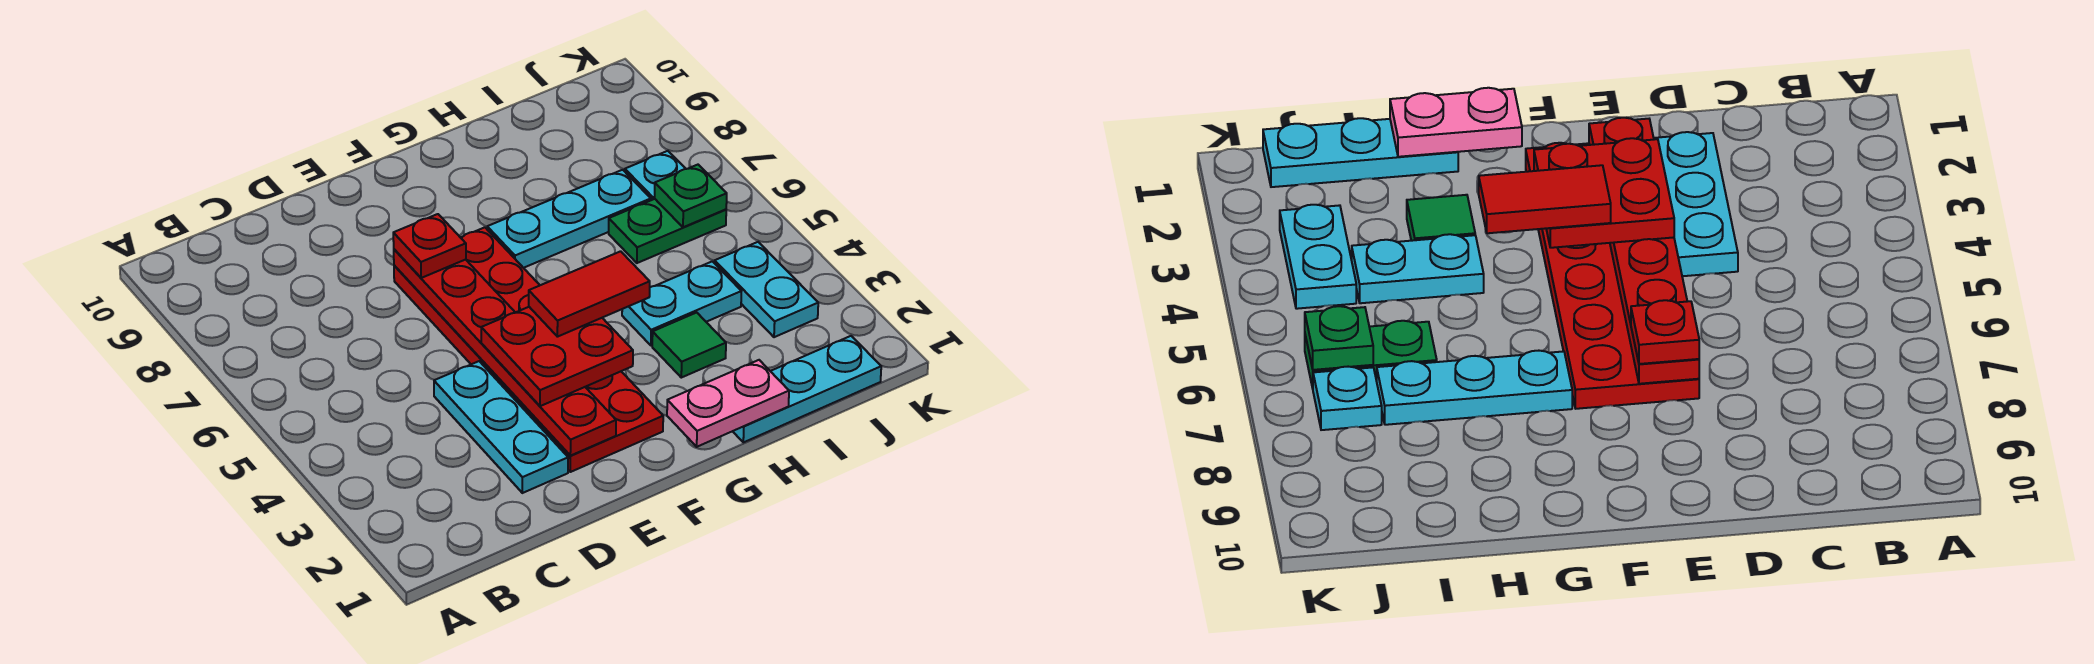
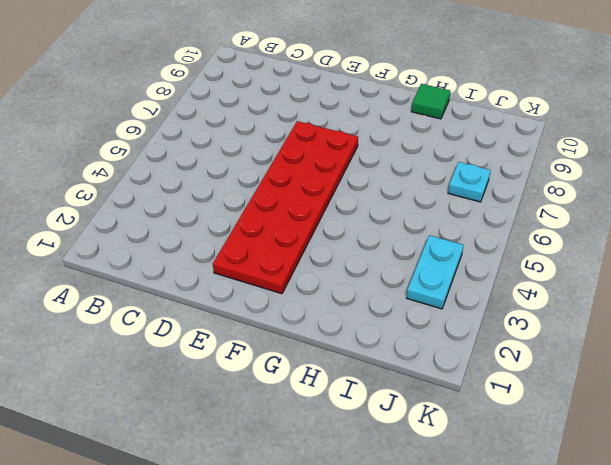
green tile H10 level 1 -> green tile H3 level 1
none -> cyan plate D2:D4 level 1
none -> cyan plate G7:I7 level 1
none -> cyan plate H1:J1 level 1

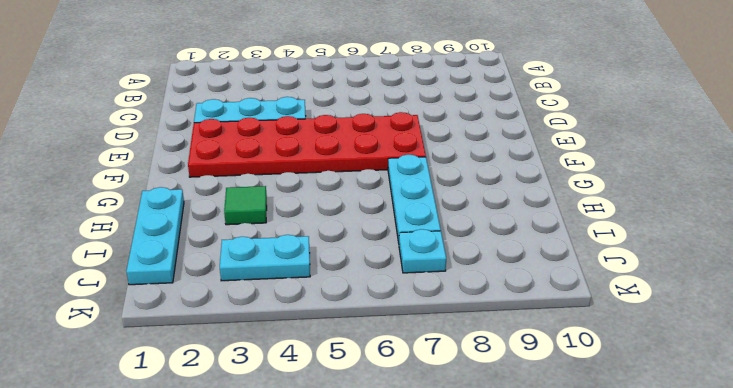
none -> cyan plate H4:I4 level 1
none -> green plate I6:J6 level 1
none -> red plate E2:E7 level 2

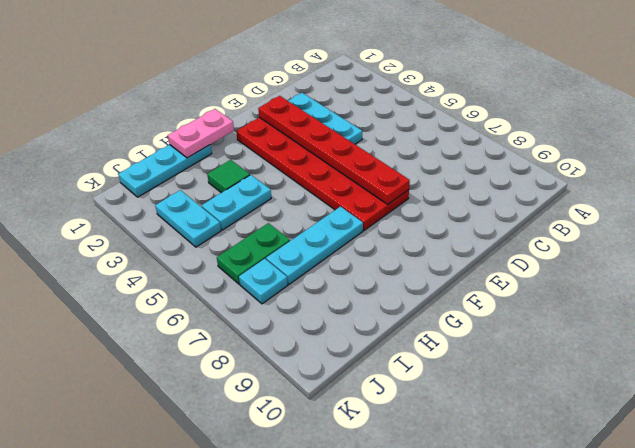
none -> green plate J6 level 2
none -> red plate E3:F4 level 3
none -> red plate E7 level 3

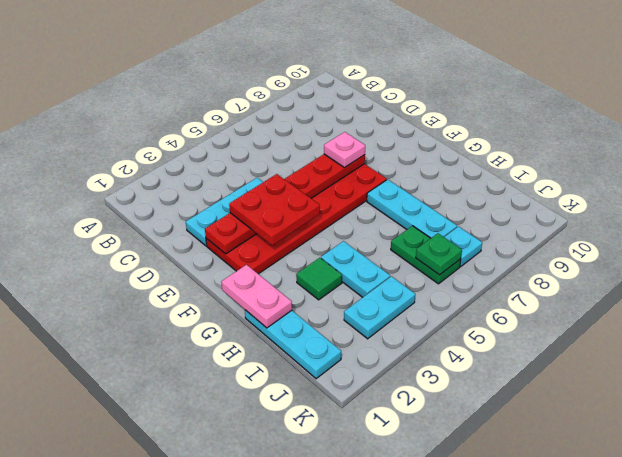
pink plate E7 level 3 -> red plate E7 level 3
none -> red tile F4:G4 level 4

